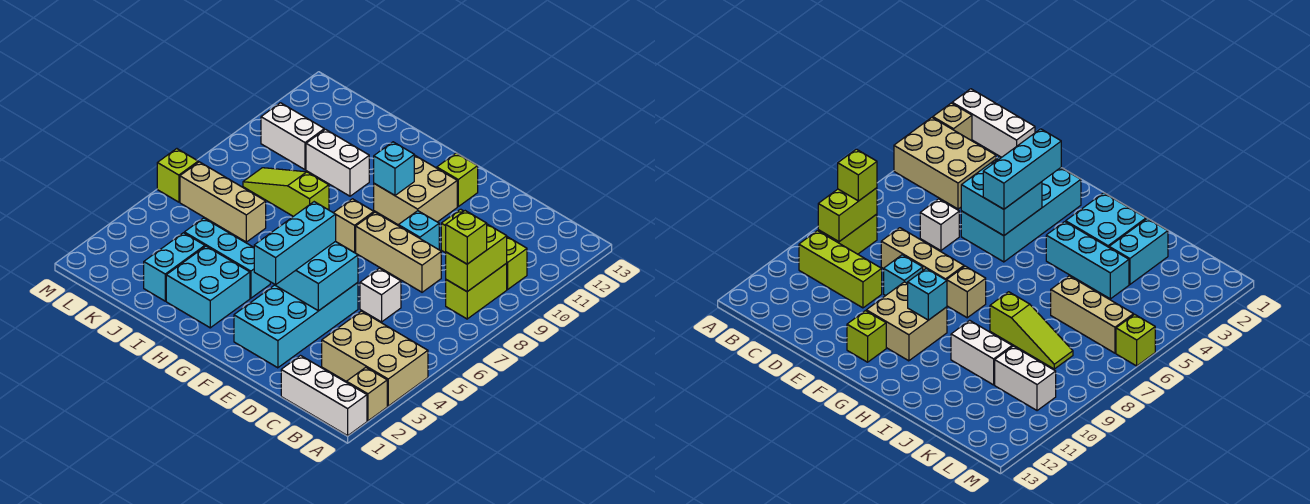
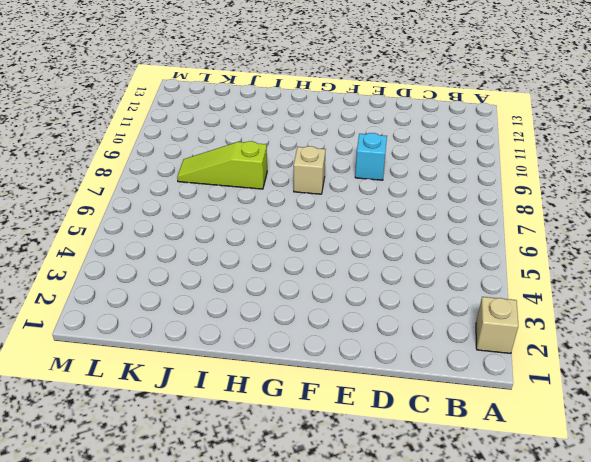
none -> white brick A1:C1 level 1
none -> tan brick A3:C4 level 1
none -> lime brick B8:B9 level 1

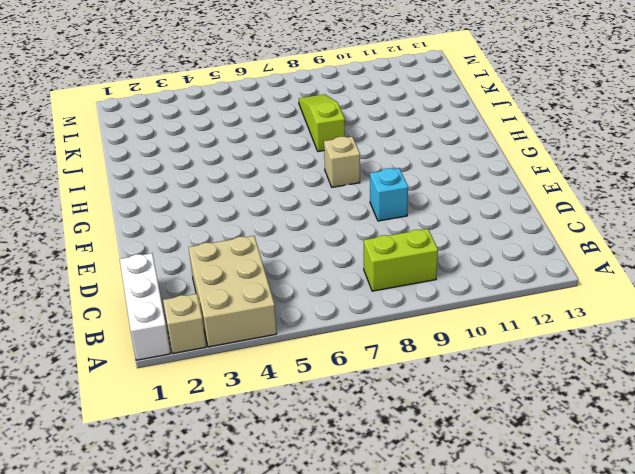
none -> lime brick B10:D10 level 1
none -> white brick D6 level 1
none -> tan brick D8:F8 level 1

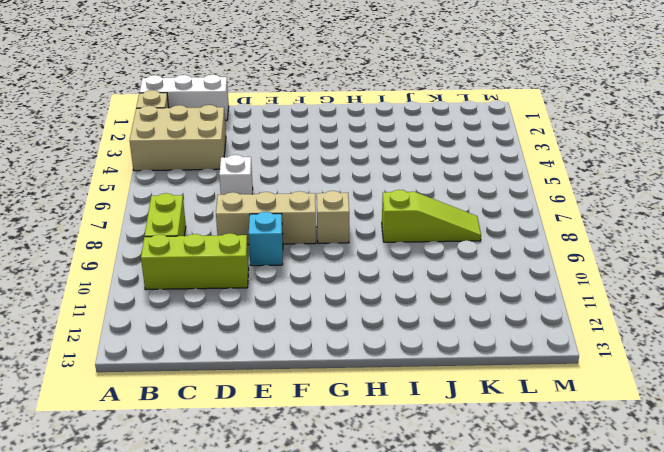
none -> cyan brick E2:F5 level 1
none -> tan brick F10:G11 level 1
none -> lime brick F12 level 1

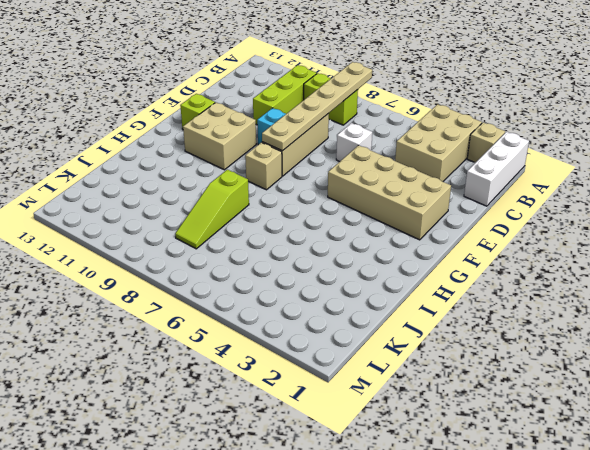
tan plate A8:F8 level 2 -> lime brick B8:B9 level 2
tan brick E2:F5 level 1 -> cyan brick E2:F5 level 1
none -> cyan brick H2:I3 level 1
none -> cyan brick H4:J4 level 1
none -> white brick I10:J10 level 1

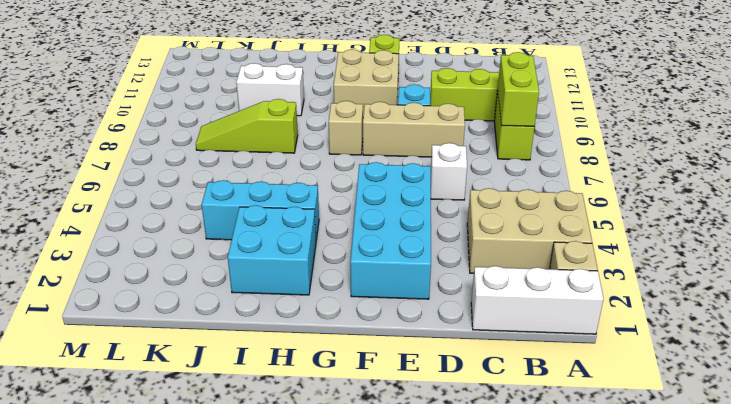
none -> cyan brick J2:J3 level 1
none -> tan brick J6:L6 level 1
none -> white brick K10:L10 level 1

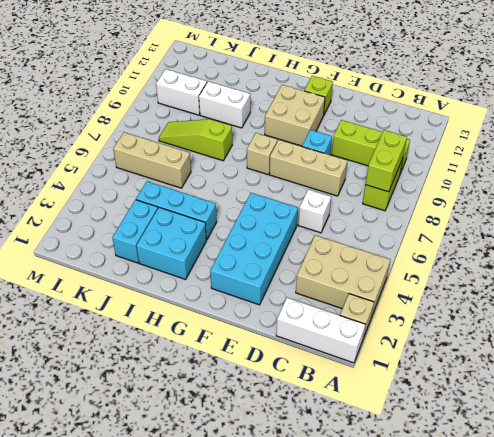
none -> lime brick M6 level 1
none -> cyan brick E4:F5 level 2
none -> cyan brick G10 level 2

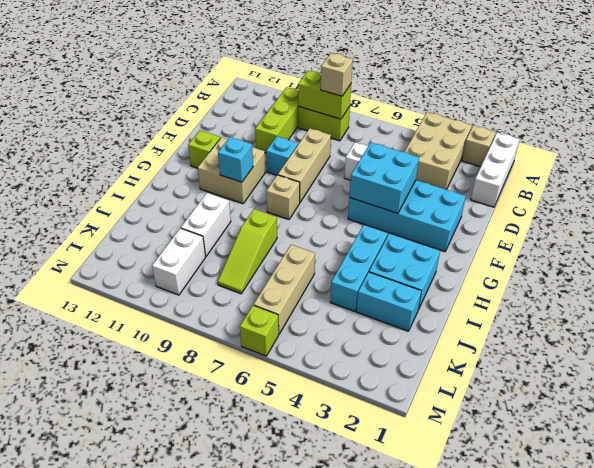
tan brick B8 level 3 -> lime brick B8 level 3
none -> cyan brick F3:F5 level 3

